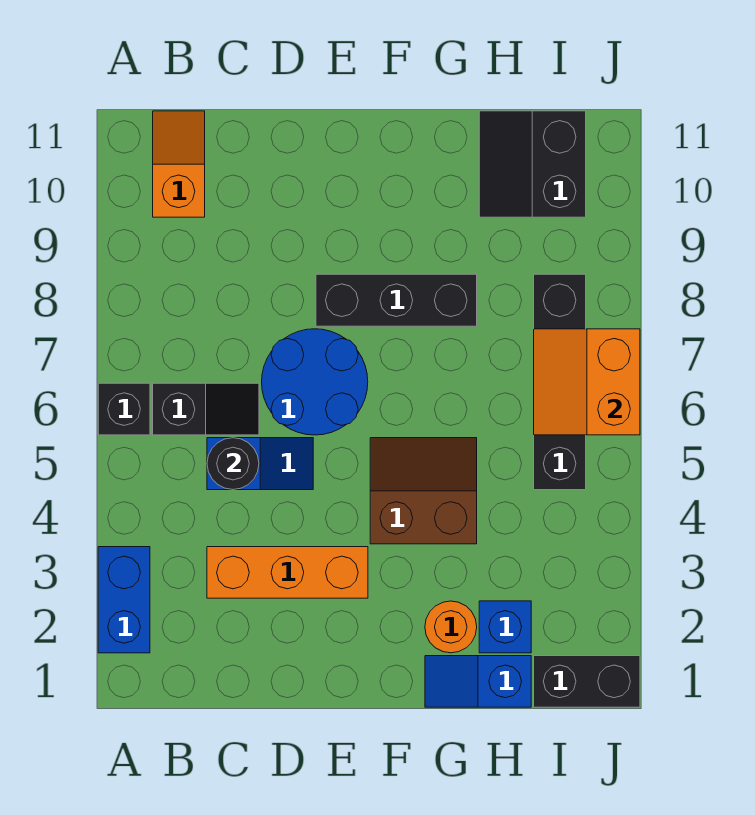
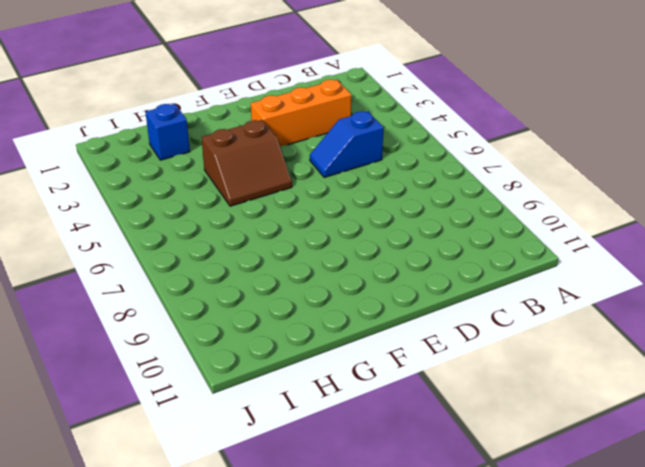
none -> blue brick A2:A3 level 1
none -> black brick A6 level 1
none -> black slope B6:C6 level 1 top B

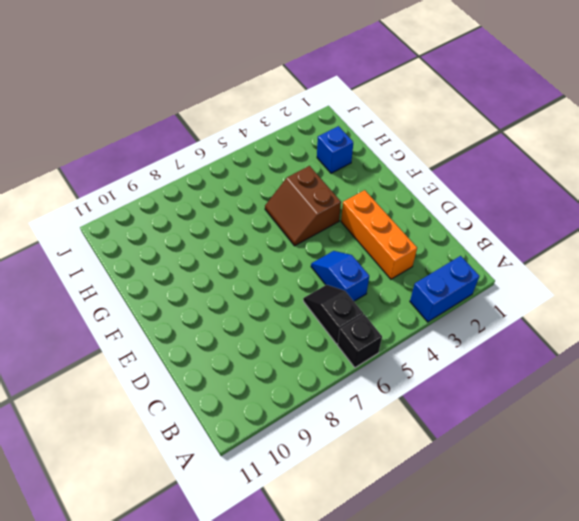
none -> orange slope B10:B11 level 1 top 10
none -> blue round brick D6:E7 level 1
none -> black brick E8:G8 level 1

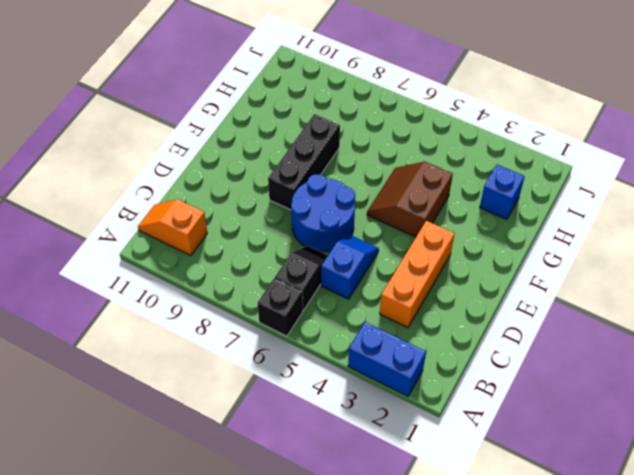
none -> blue slope G1:H1 level 1 top H
none -> orange round brick G2 level 1
none -> black slope H10:I11 level 1 top I

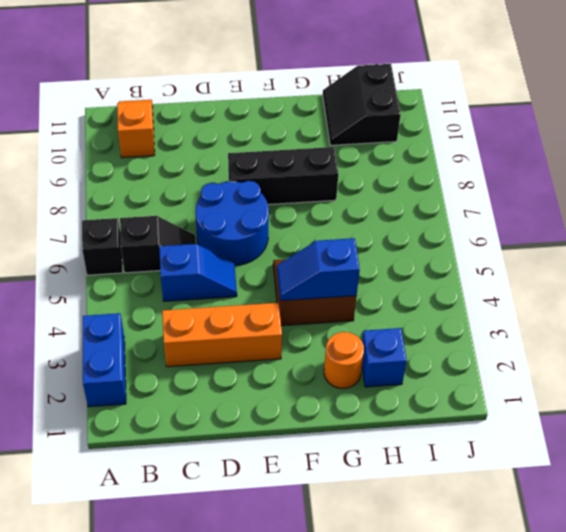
blue slope F4:G4 level 2 top G -> blue slope G1:H1 level 1 top H
none -> black brick I1:J1 level 1
none -> black brick I5:I8 level 1
none -> black round brick C5 level 2

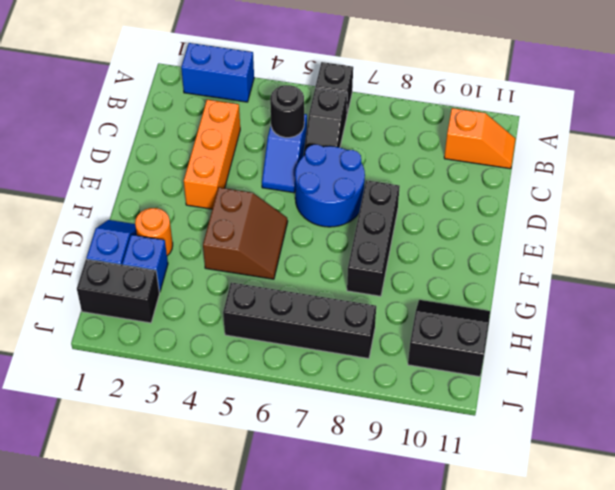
black brick I1:I2 level 1 -> black brick I1:J1 level 1
none -> orange slope I6:J7 level 2 top J

